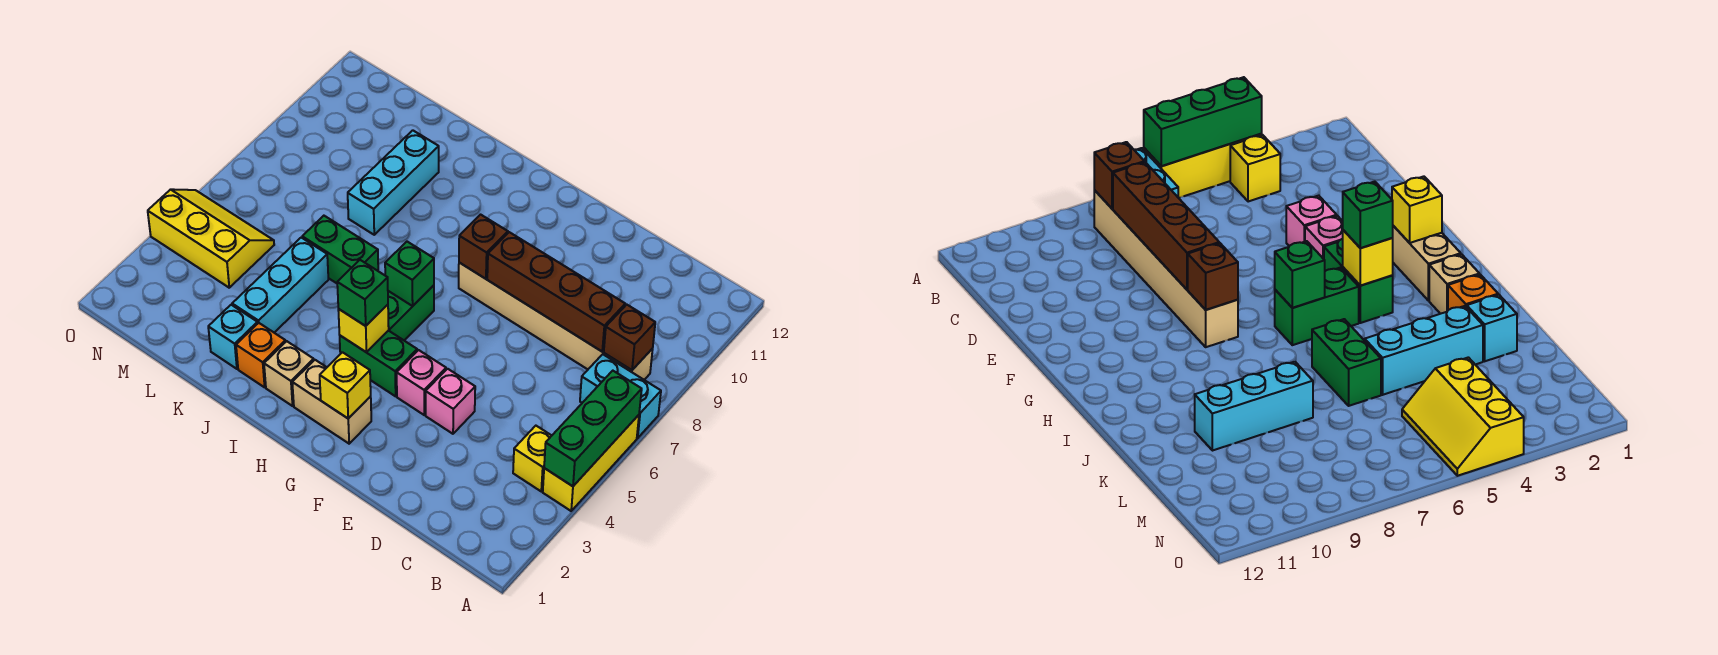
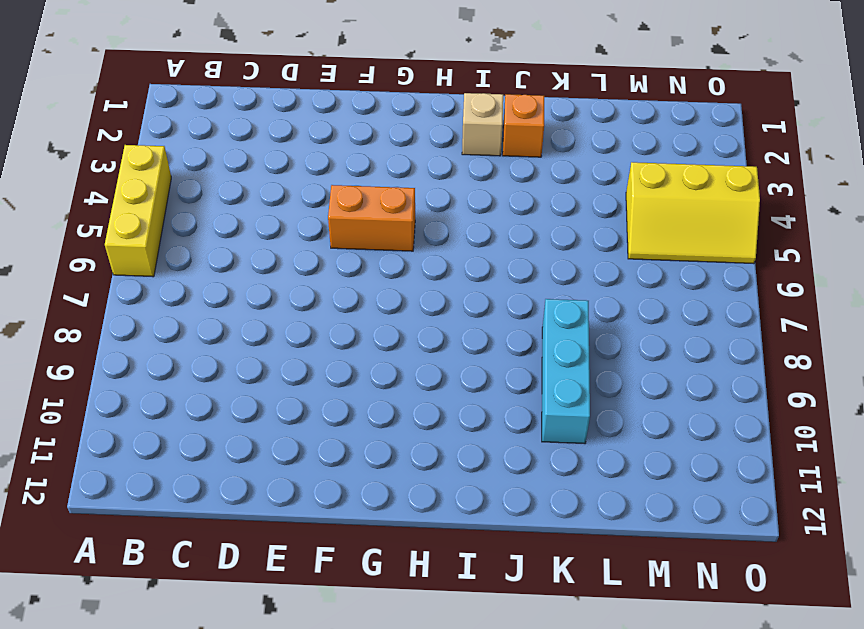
orange brick F5:G5 level 1 -> none
none -> cyan brick A7:B7 level 1
none -> yellow brick B4 level 1
none -> tan brick B8:G8 level 1

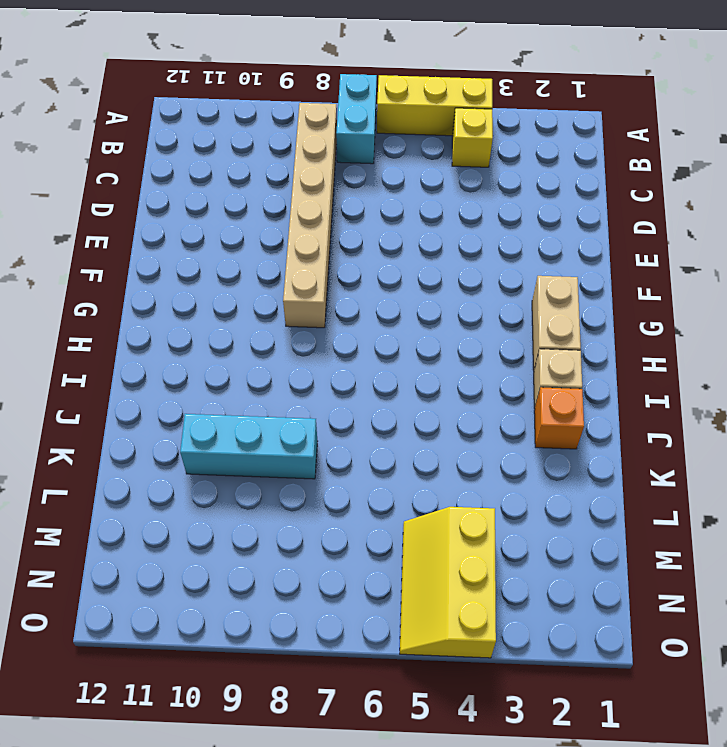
none -> pink brick E4 level 1
none -> pink brick F4 level 1
none -> green brick G4:H4 level 1

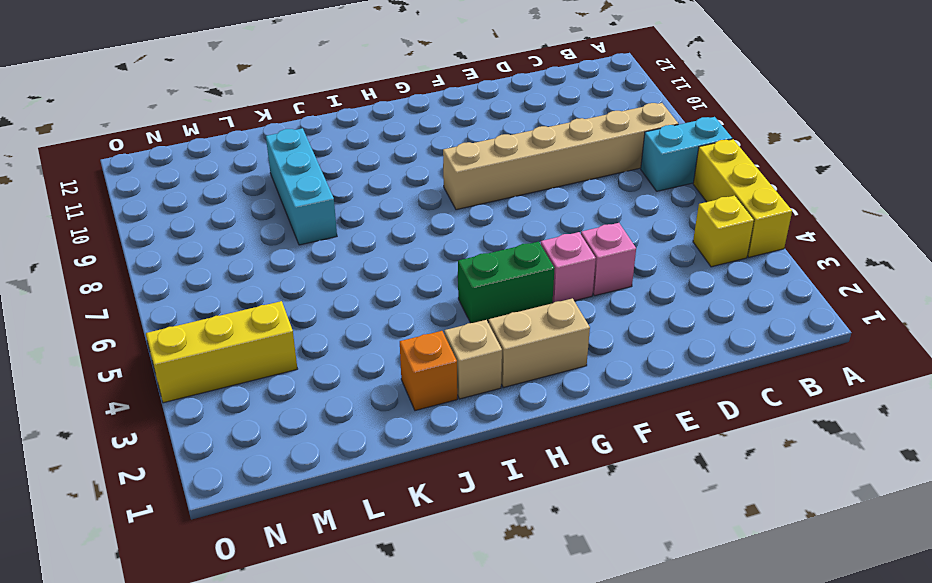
none -> green brick H5:H6 level 1
none -> green brick J6:K6 level 1
none -> cyan brick K2 level 1

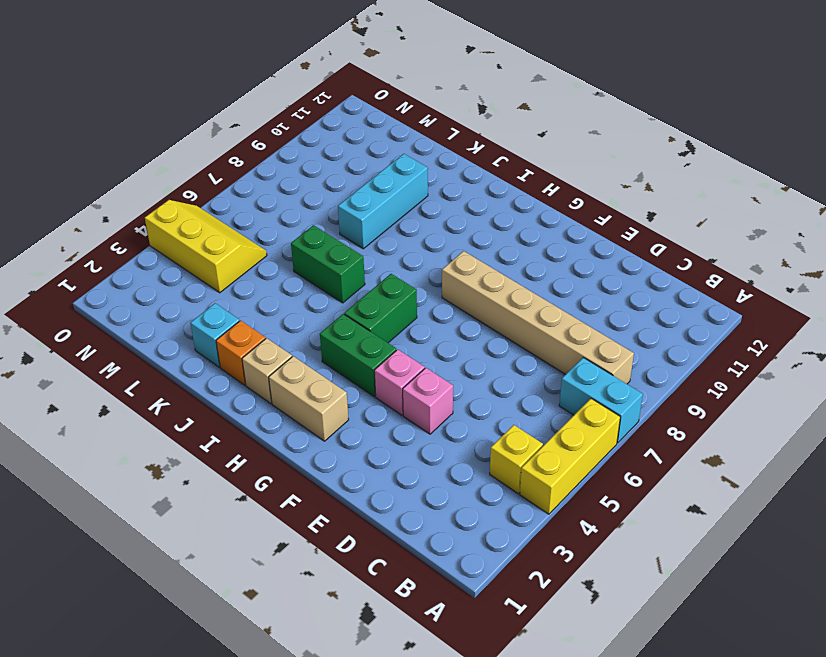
none -> cyan brick K3:K5 level 1
none -> green brick A4:A6 level 2
none -> brown brick B8 level 2

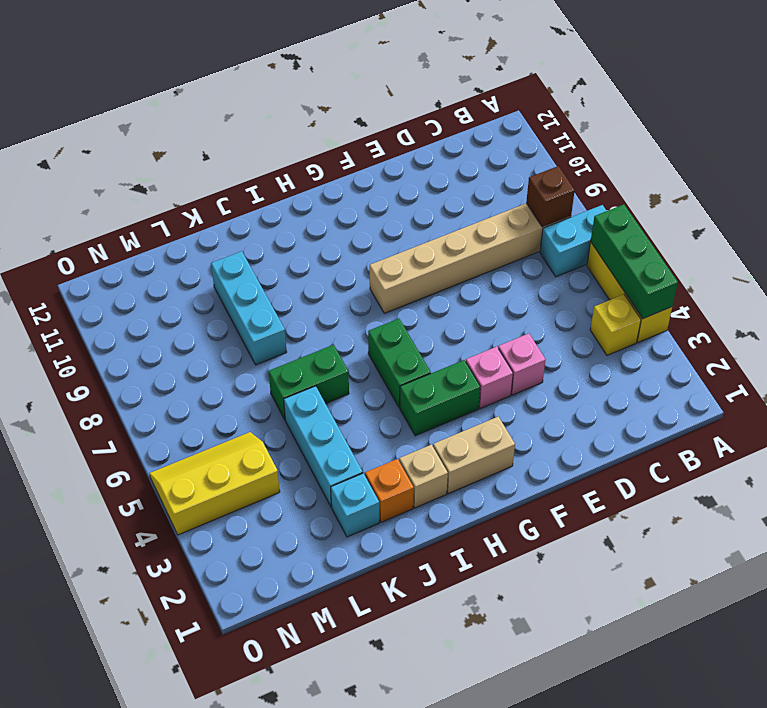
none -> brown brick C8:F8 level 2
none -> yellow brick G2 level 2
none -> brown brick G8 level 2

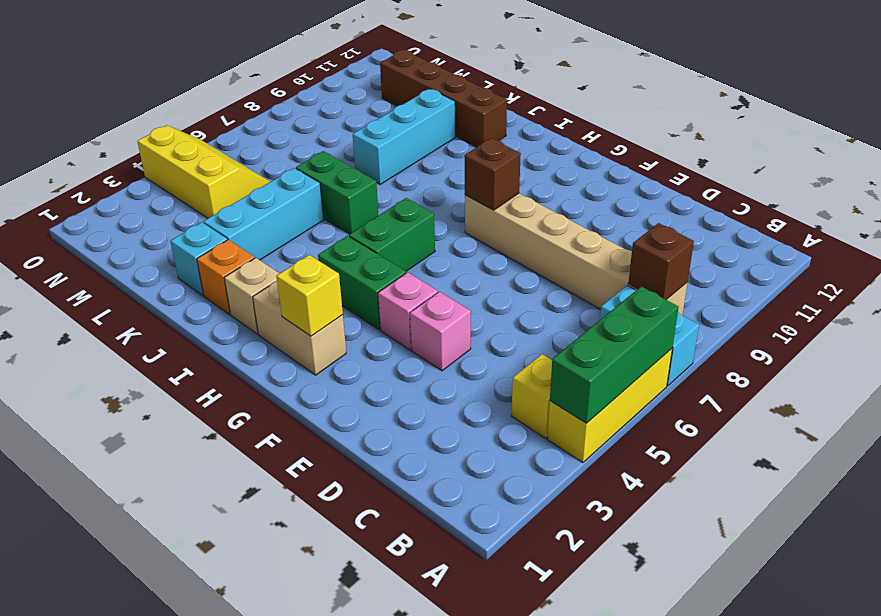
brown brick J11:M11 level 1 -> brown brick C8:F8 level 2
none -> yellow brick H4 level 2
none -> green brick H6 level 2
none -> green brick H4 level 3

